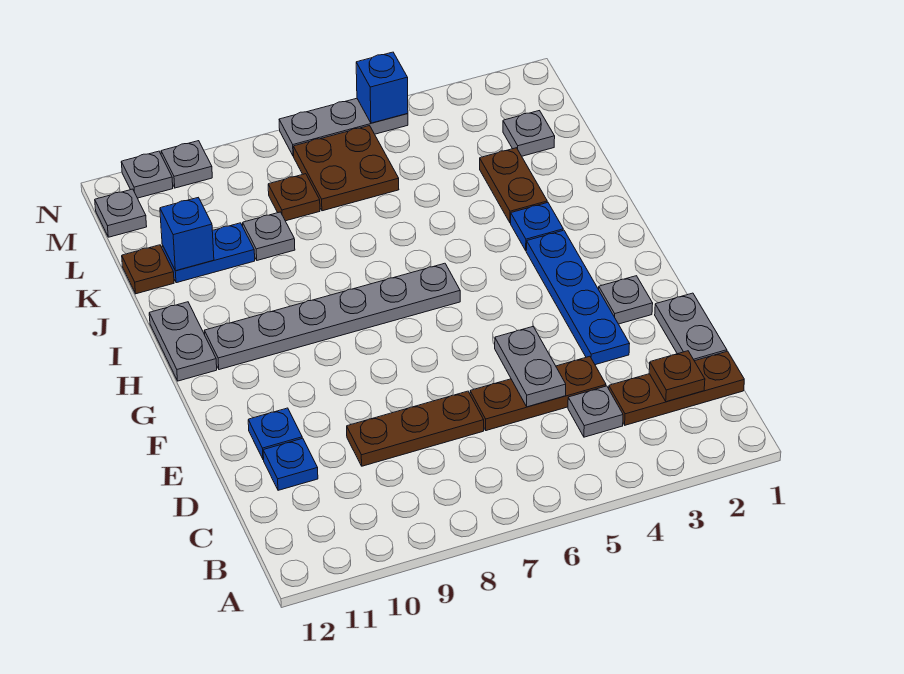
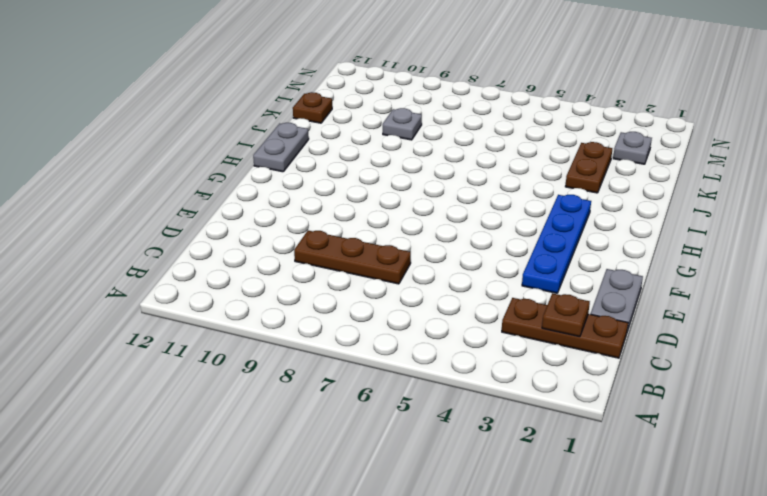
none -> grey plate C4 level 1
none -> brown plate D4:D6 level 1
none -> blue plate D11 level 1

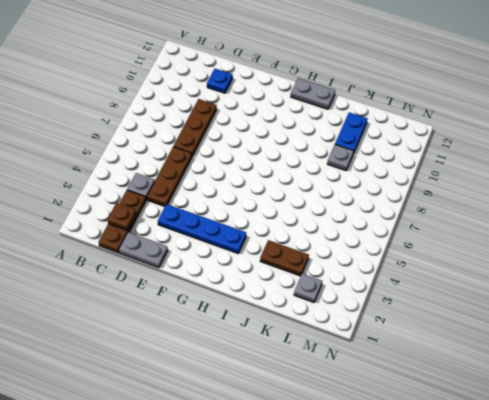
none -> blue plate E11 level 1
none -> grey plate F2 level 1
none -> grey plate H6:H11 level 1

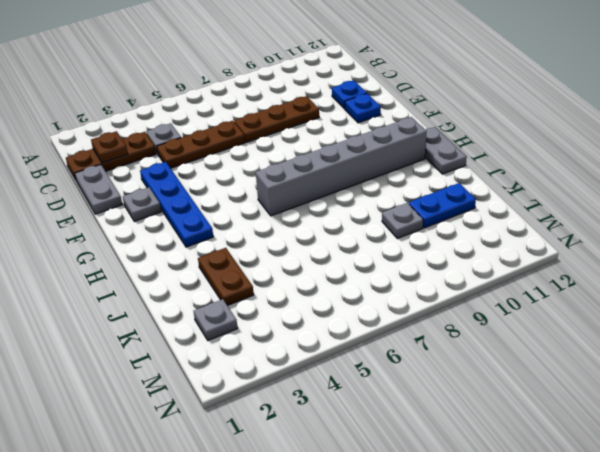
grey brick H6:H11 level 1 -> grey plate H6:H11 level 1
none -> blue plate I3 level 1
none -> brown plate K12 level 1
none -> brown plate L6:M7 level 1

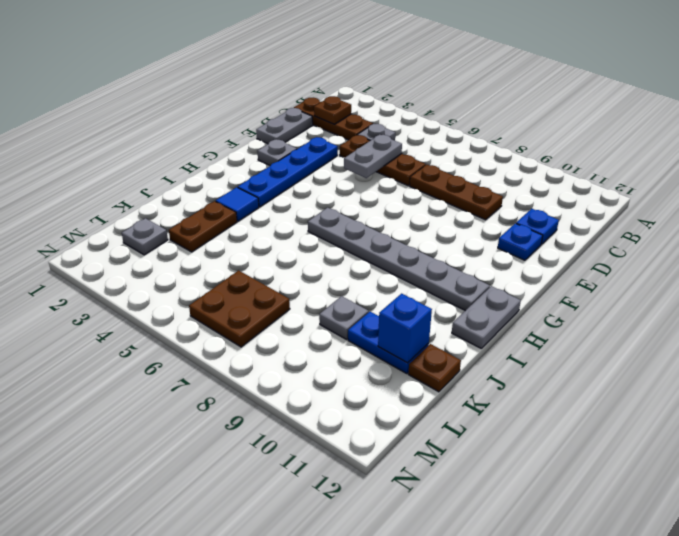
blue tile I3 level 1 -> blue plate I3 level 1
none -> brown plate L8 level 1
none -> grey plate M12 level 1
none -> grey plate N5:N7 level 1

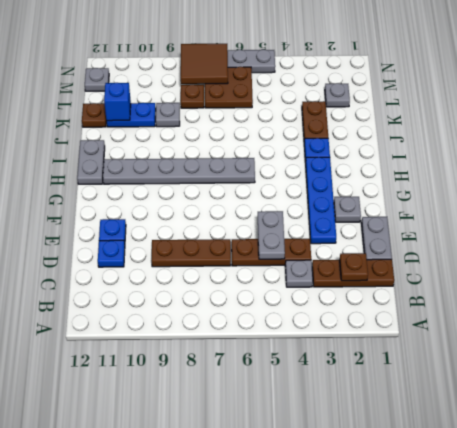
brown tile M7:N8 level 2 -> none
none -> grey plate N10 level 1
none -> grey plate N11 level 1
none -> blue brick N5 level 2

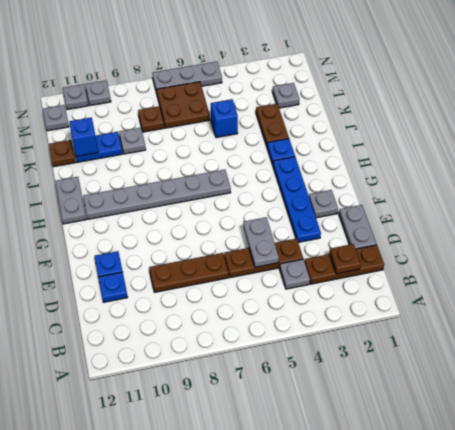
blue brick K5 level 1 -> blue brick N5 level 2

